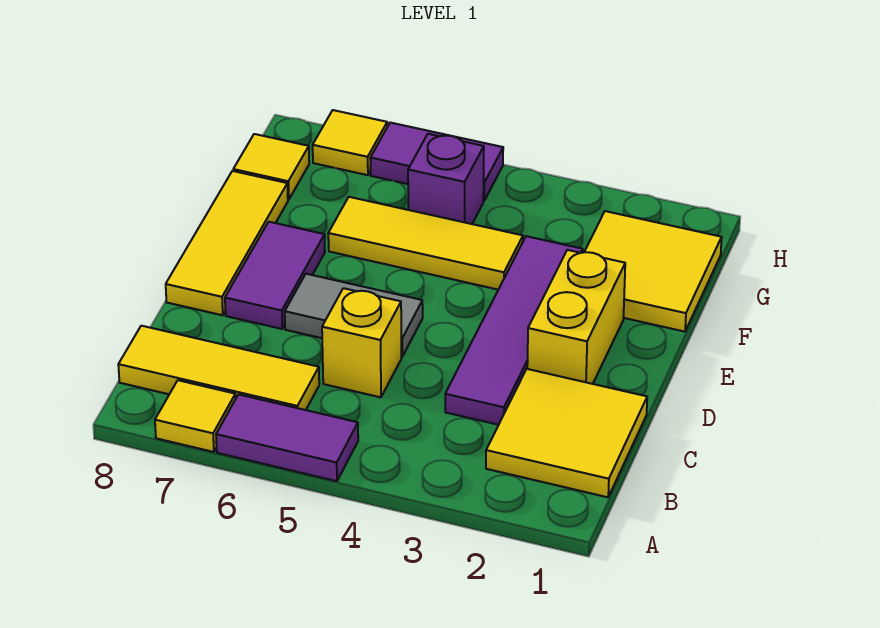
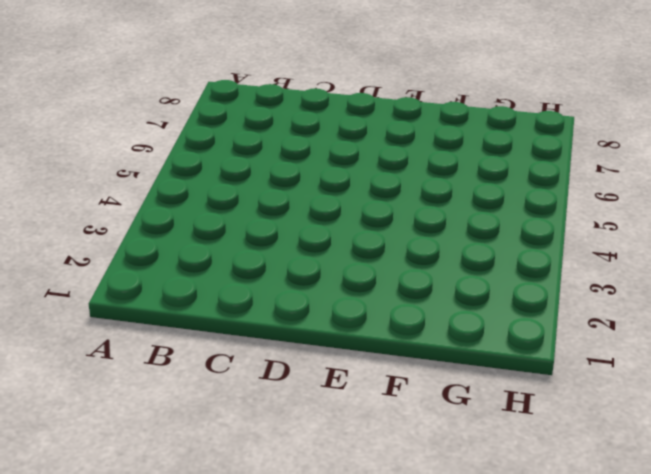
none -> purple tile A5:A6 level 1
none -> yellow tile A7 level 1
none -> yellow tile B1:C2 level 1

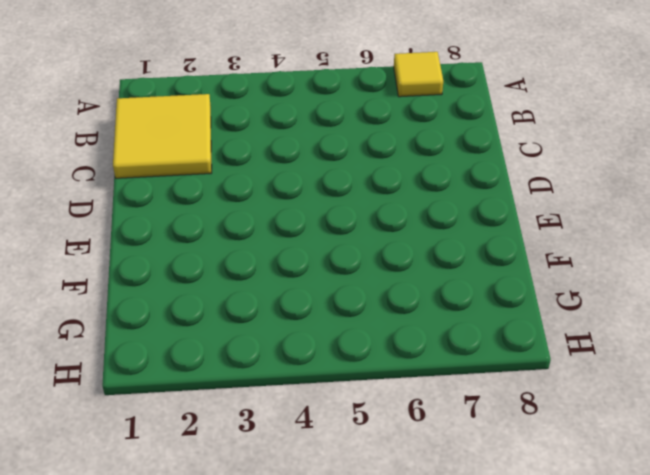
none -> purple tile A5:A6 level 1
none -> yellow tile B6:B8 level 1
none -> purple tile C3:F3 level 1

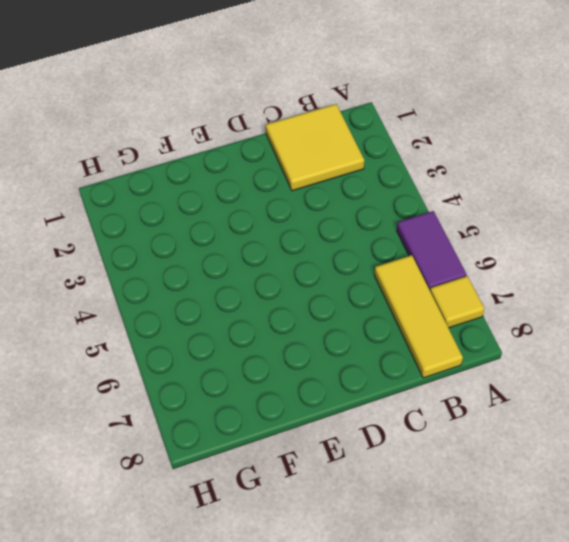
none -> purple tile C3:F3 level 1
none -> yellow brick C5 level 1
none -> yellow brick D2:E2 level 1

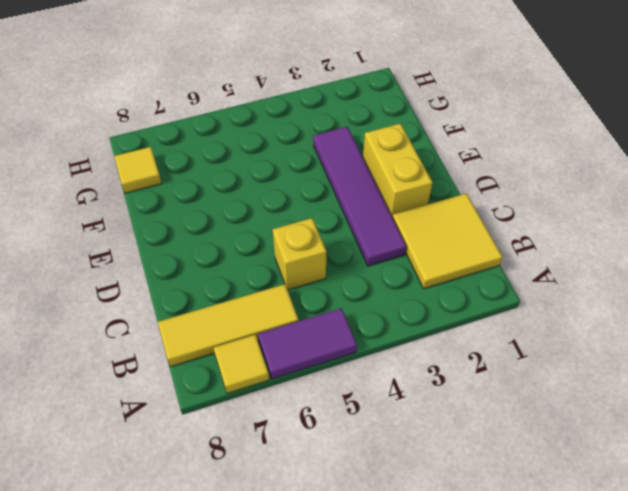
none -> grey tile D5:D6 level 1
none -> purple tile D7:E7 level 1
none -> yellow tile D8:F8 level 1

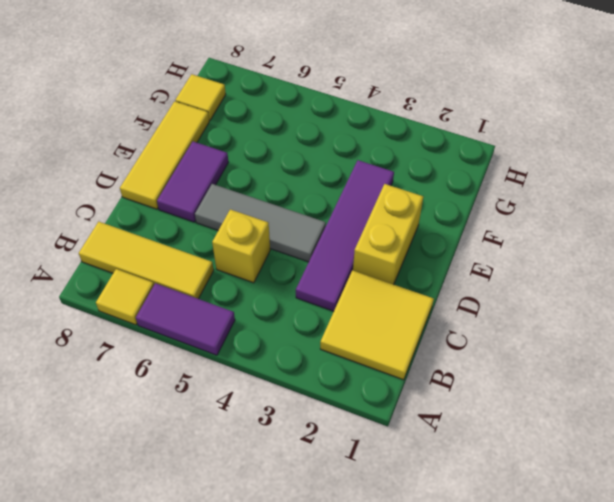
grey tile D4:D6 level 1 -> grey tile D5:D6 level 1
none -> yellow tile F1:G2 level 1
none -> yellow tile F4:F6 level 1
none -> purple brick G5 level 1

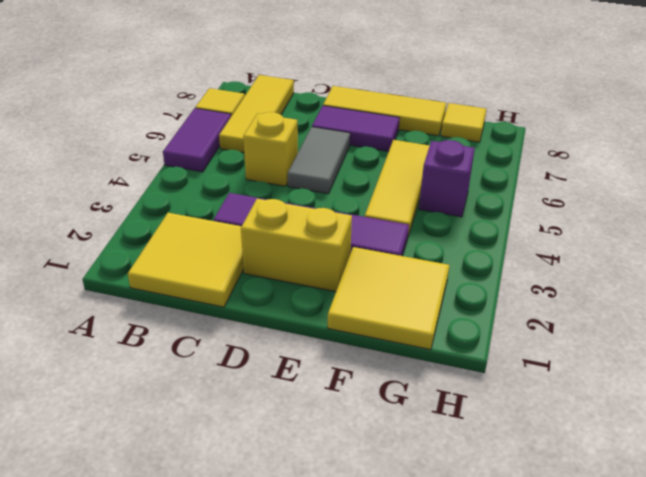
none -> purple tile H5:H6 level 1
none -> yellow tile H7 level 1

